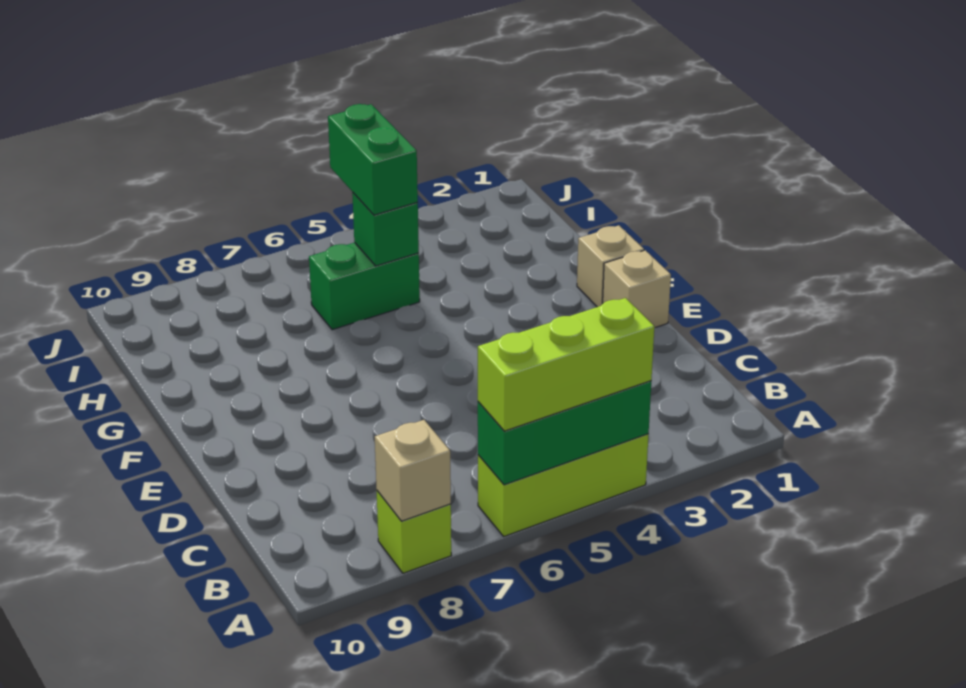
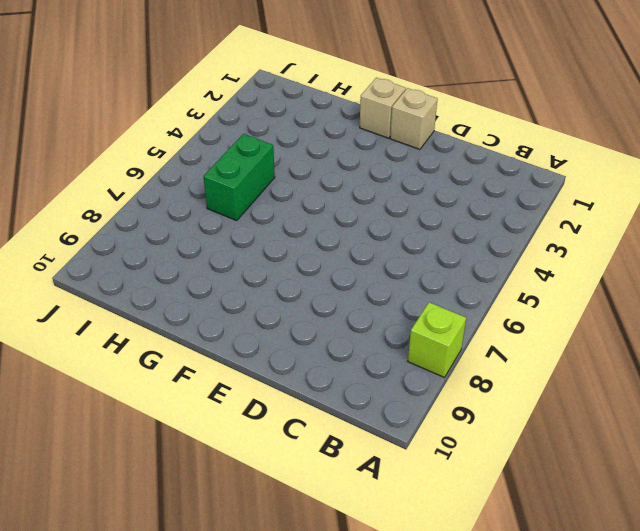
none -> lime brick A4:A6 level 1
none -> green brick A4:A6 level 2

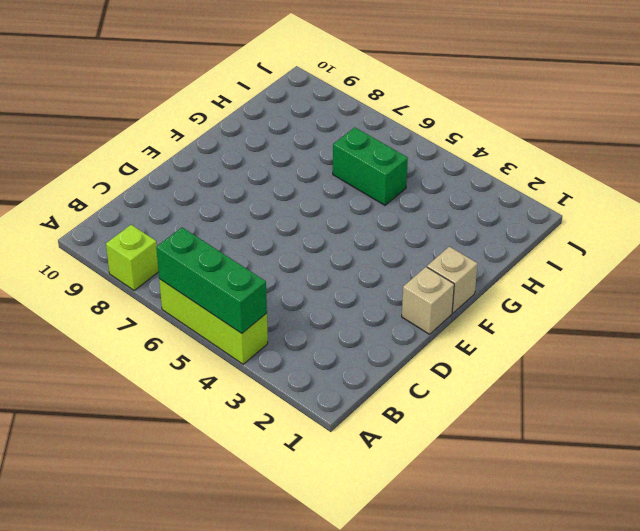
none -> tan brick A8 level 2
none -> green brick H5 level 2

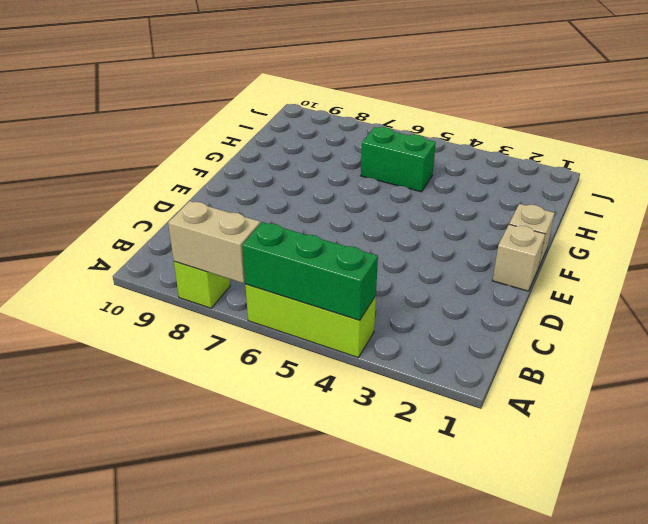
tan brick A7:A8 level 2 -> tan brick A8 level 2
none -> green brick H5 level 2
none -> lime brick A4:A6 level 3

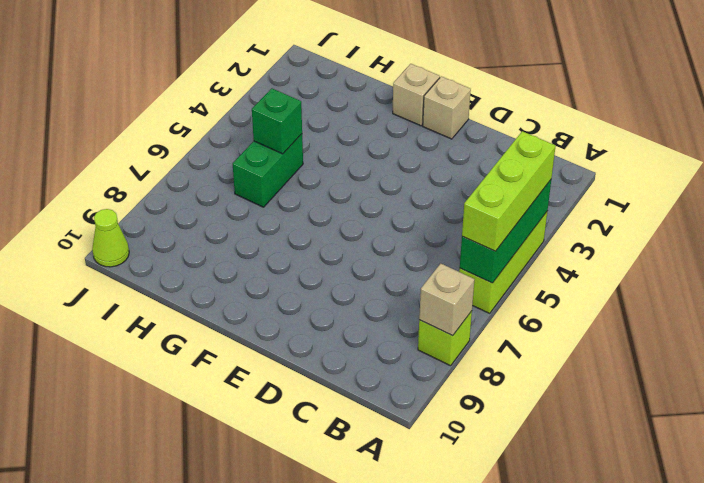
lime cone J10 level 1 -> none
none -> green brick H5:I5 level 3

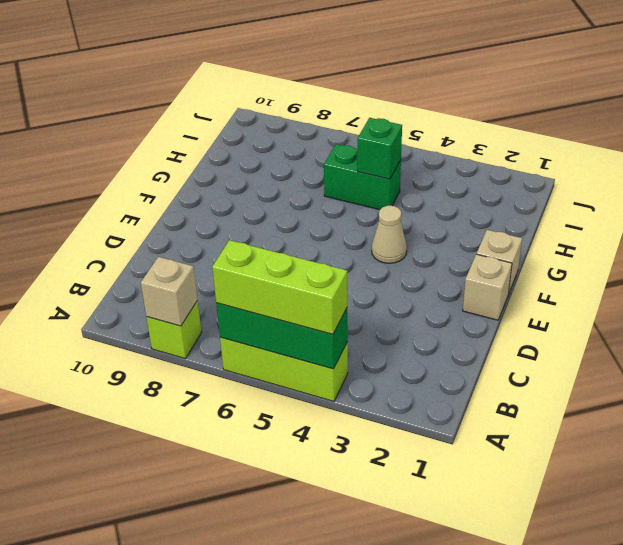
tan cone F4 level 1 -> none
none -> green brick H5:I5 level 3

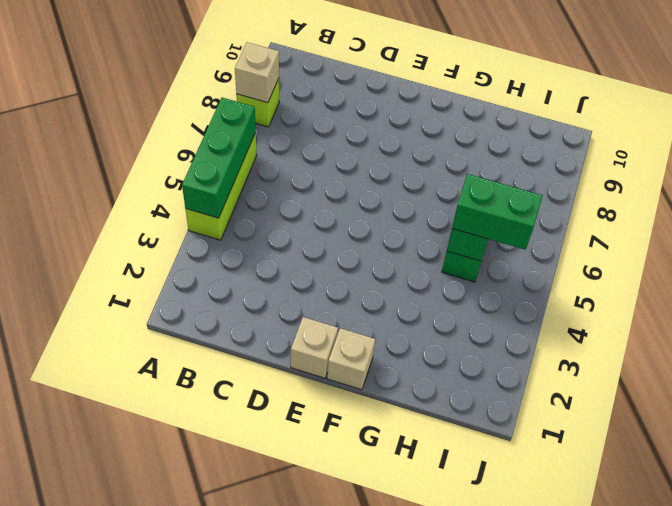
none -> lime brick A4:A6 level 3

